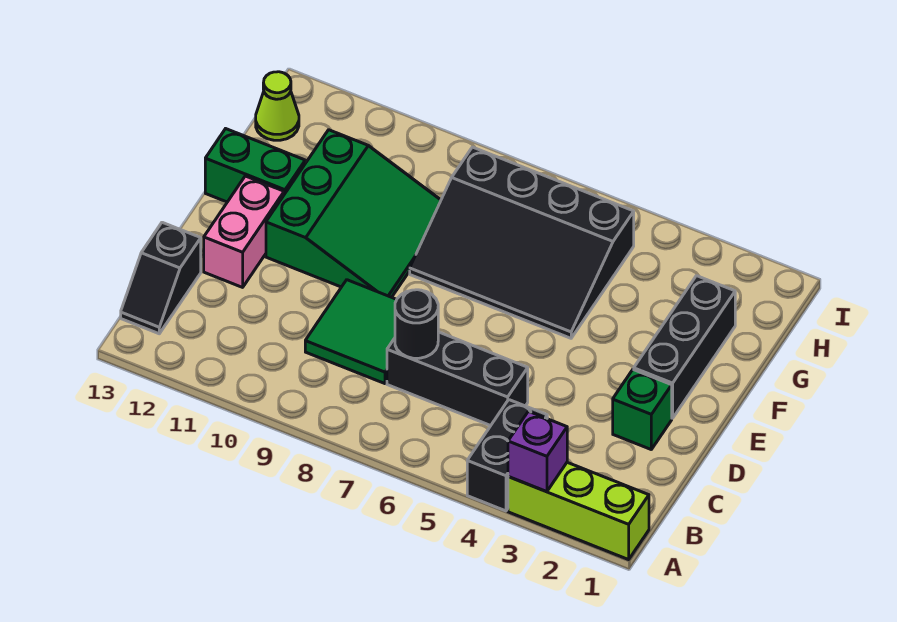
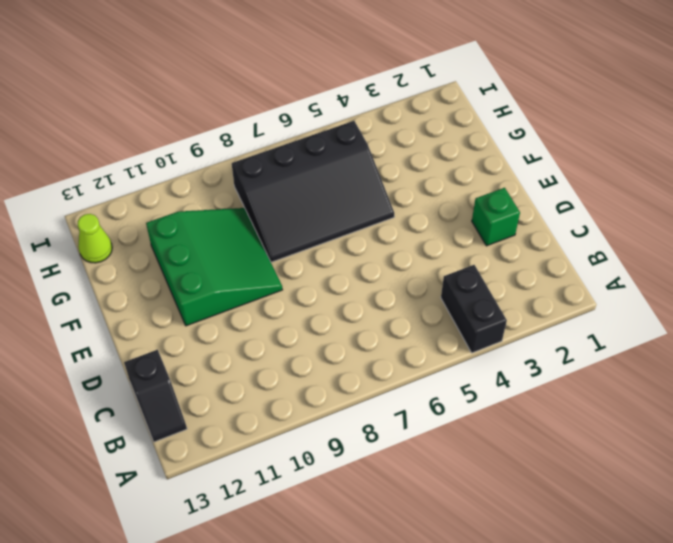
none -> lime brick A1:A3 level 1
none -> black brick C5:C7 level 1
none -> green tile C8:D9 level 1

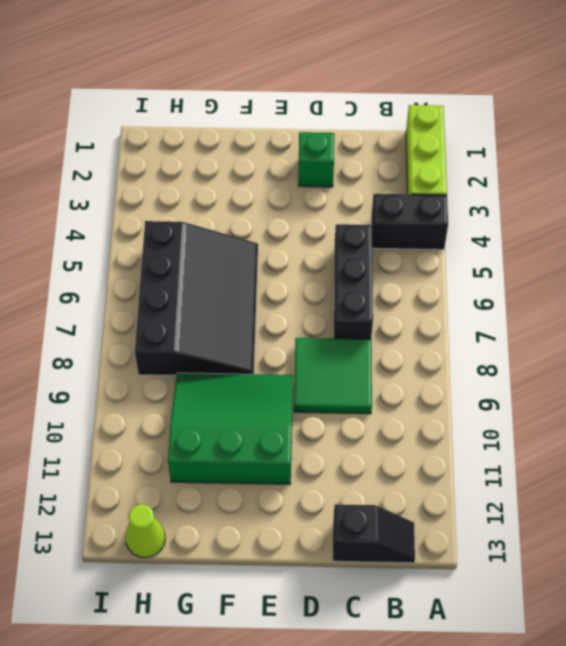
none -> pink brick D12:E12 level 1
none -> black brick E2:G2 level 1
none -> green brick F12:F13 level 1

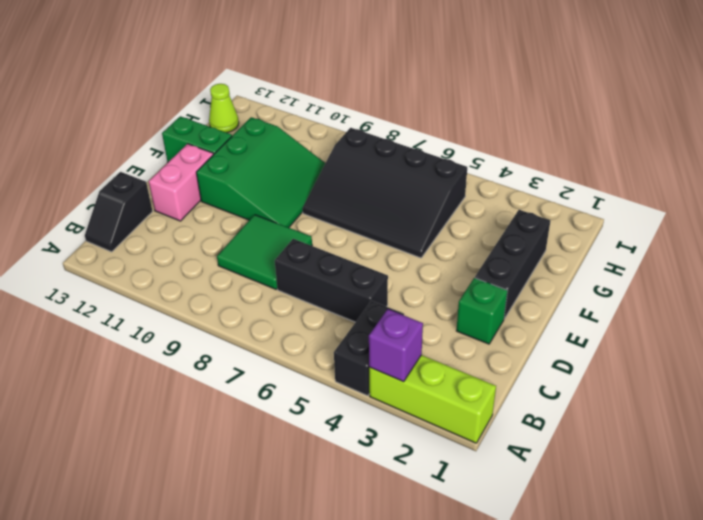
none -> black round brick C7 level 2

